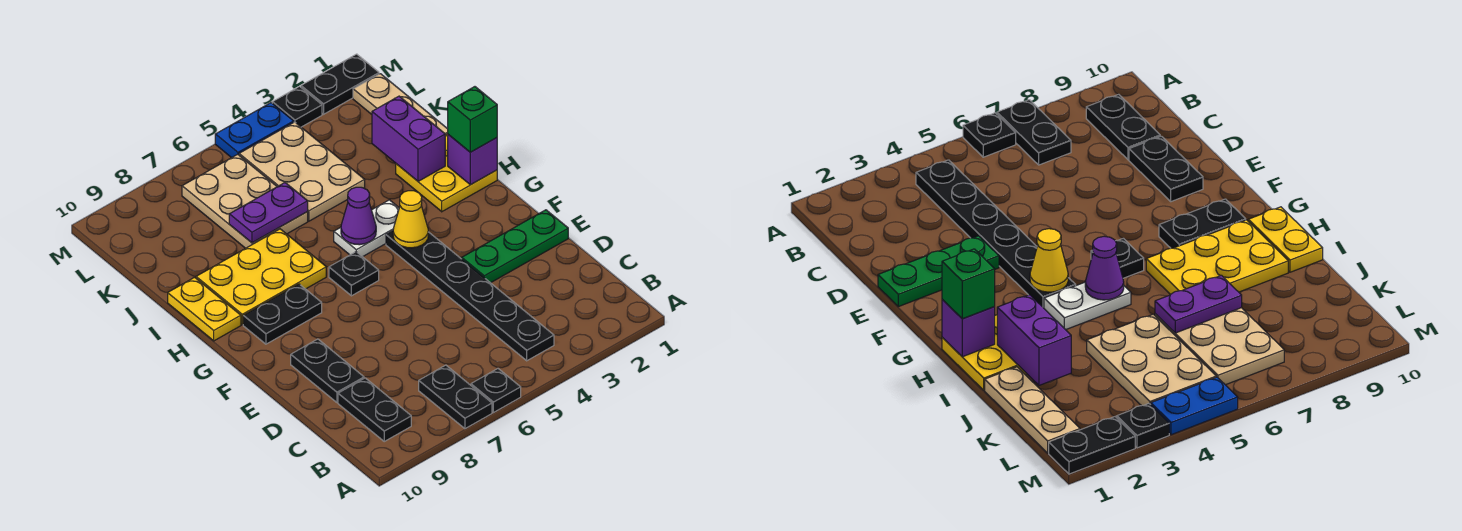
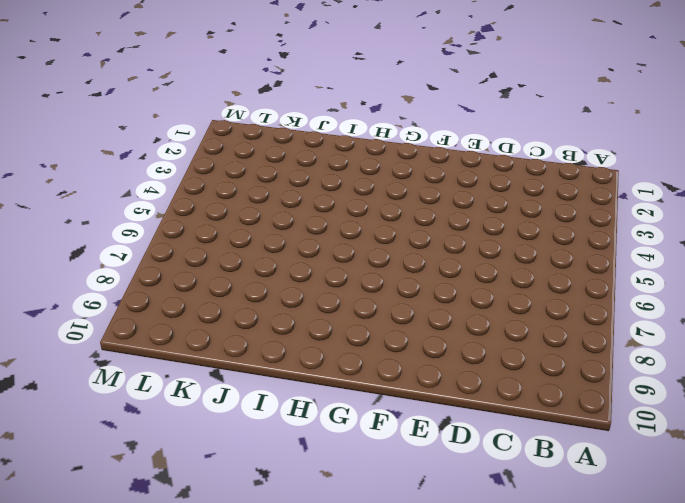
none -> black plate A6 level 1
none -> black plate A7:B7 level 1
none -> black plate B4:G4 level 1

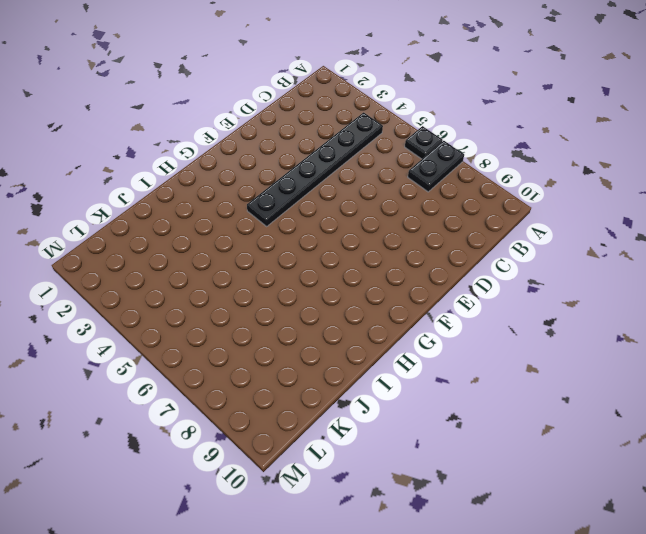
none -> black plate B9:C9 level 1
none -> black plate D9:E9 level 1
none -> green plate E1:E3 level 1

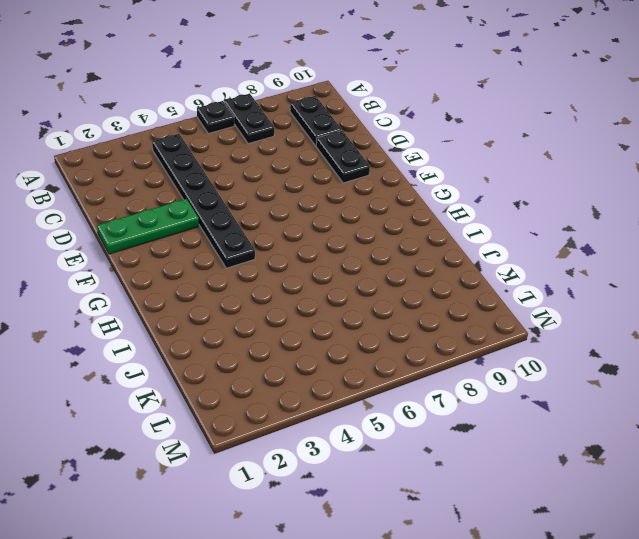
none -> black plate G6 level 1
none -> black plate G8:G9 level 1
none -> yellow plate H1:I2 level 1

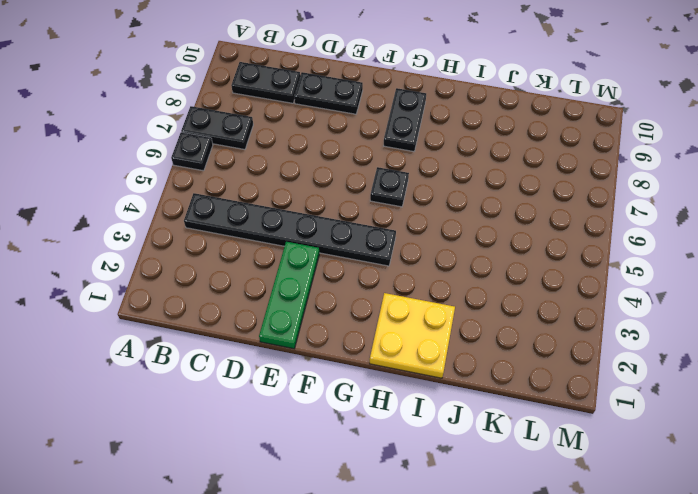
none -> white plate H4:H5 level 1
none -> yellow plate H7:I9 level 1
none -> yellow plate H10:I10 level 1

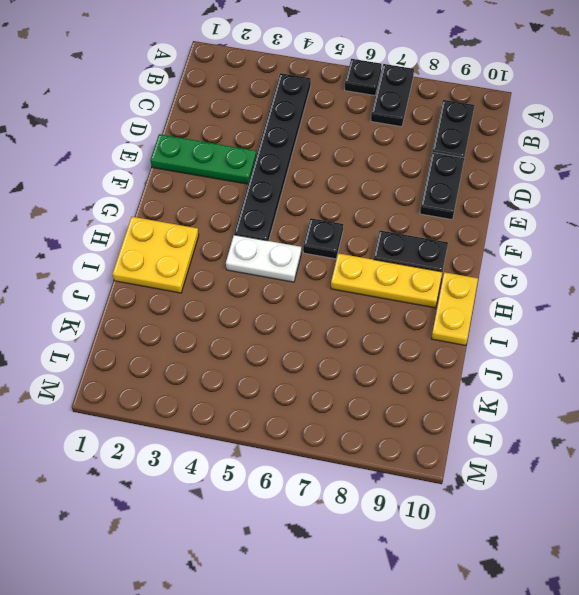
yellow plate H7:H9 level 1 -> yellow plate H7:I9 level 1
none -> tan plate J1:L1 level 1
none -> tan plate J4:L5 level 1
none -> tan plate J6:L7 level 1

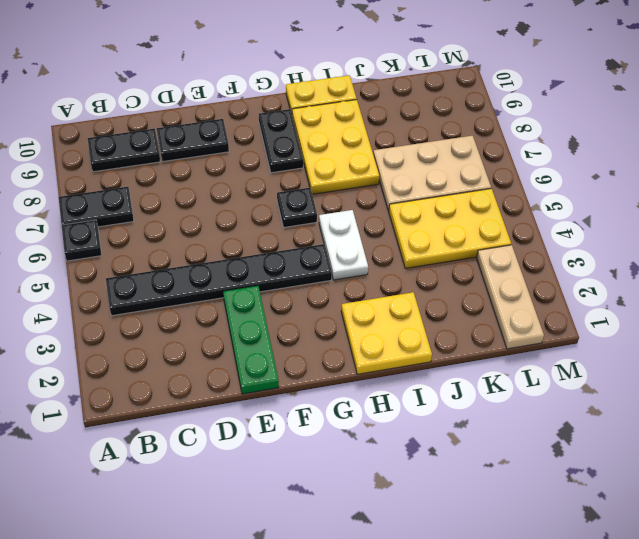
yellow plate J4:L5 level 1 -> tan plate J4:L5 level 1
tan plate L1:L3 level 1 -> tan plate J1:L1 level 1
none -> black plate M1:M2 level 1
none -> black plate M3 level 1
none -> blue plate M4:M5 level 1

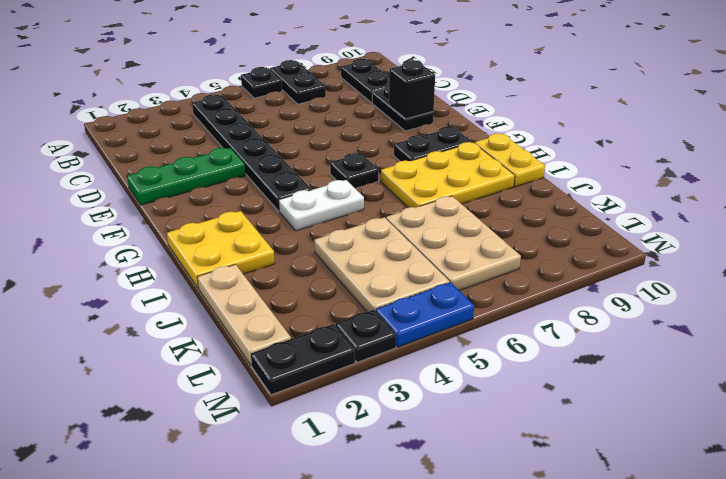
black brick E9 level 2 -> none
none -> yellow cone G4 level 2
none -> purple brick H1 level 2
none -> purple cone H5 level 2

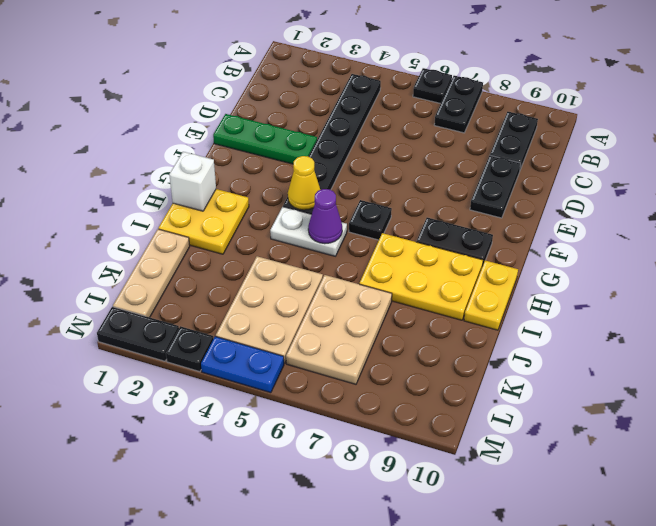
white brick H1 level 2 -> purple brick H1 level 2
none -> purple brick I2:J2 level 2
none -> purple plate J6:J7 level 2
none -> green brick H1 level 3

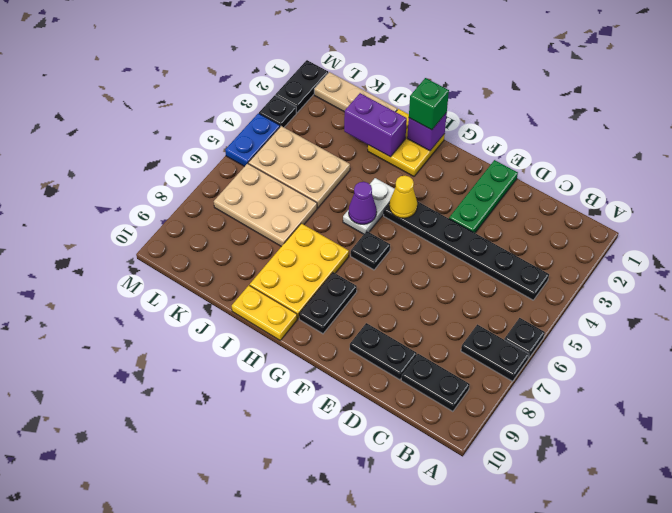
none -> purple plate J6:J7 level 2

